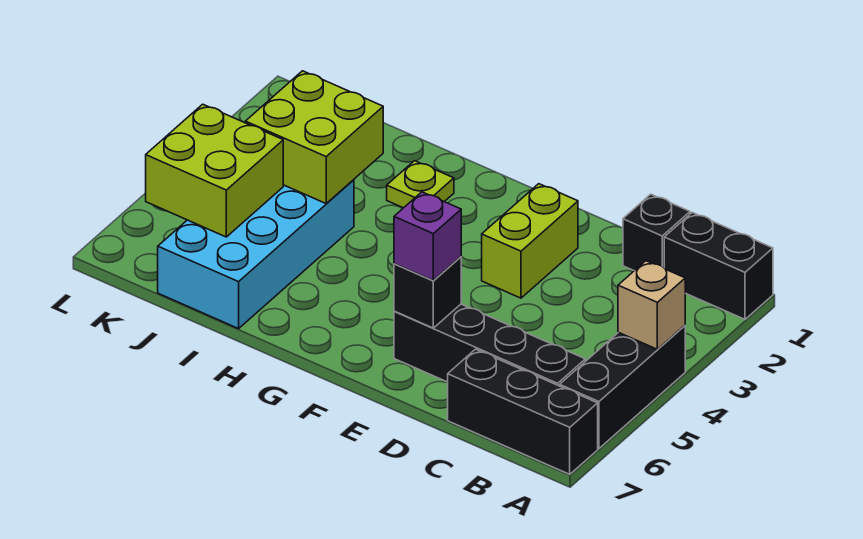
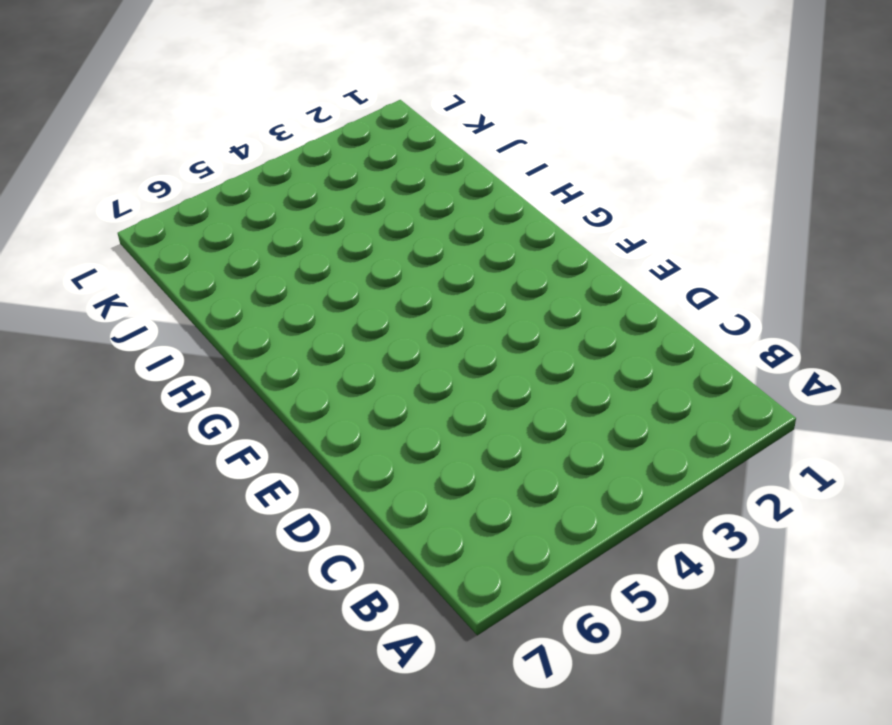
none -> black brick A1:B1 level 1
none -> black brick A4:A6 level 1
none -> black brick A7:C7 level 1

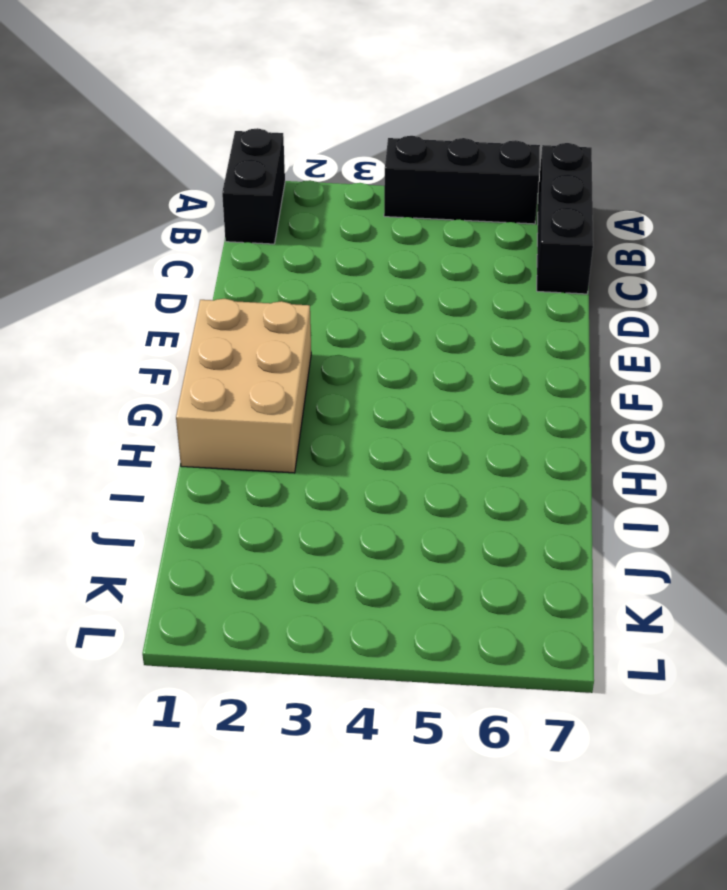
tan brick F1:H2 level 1 -> lime plate H2 level 1
none -> black brick B6:E6 level 1
none -> black brick C1 level 1
none -> lime brick E2:E3 level 1

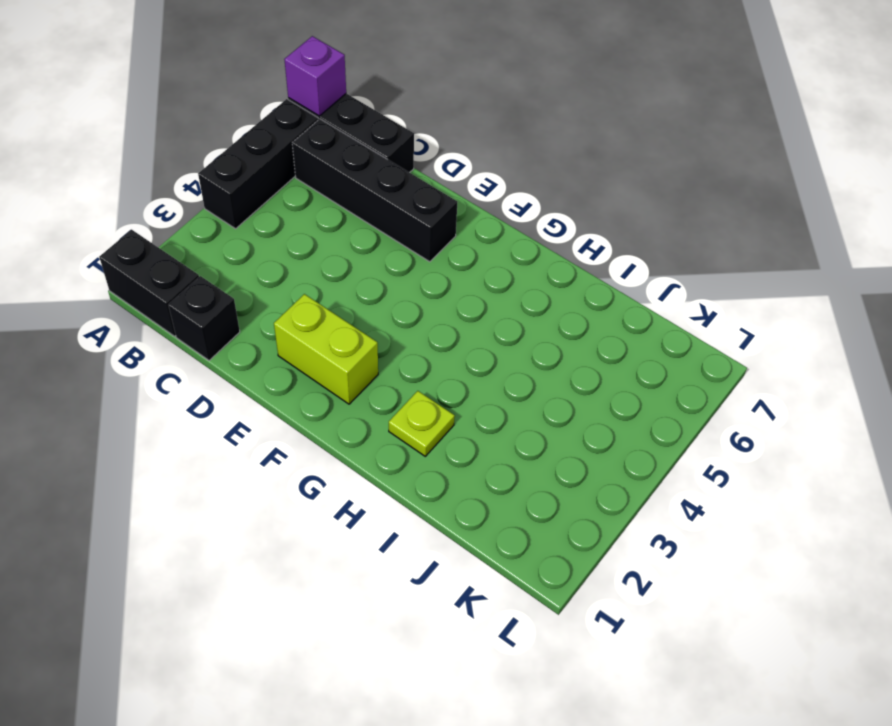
purple brick A7 level 2 -> purple brick E6 level 3
lime brick E2:F2 level 1 -> lime brick E2:E3 level 1
none -> cyan brick I4:J7 level 1
none -> tan brick A4 level 2
none -> black brick E6 level 2

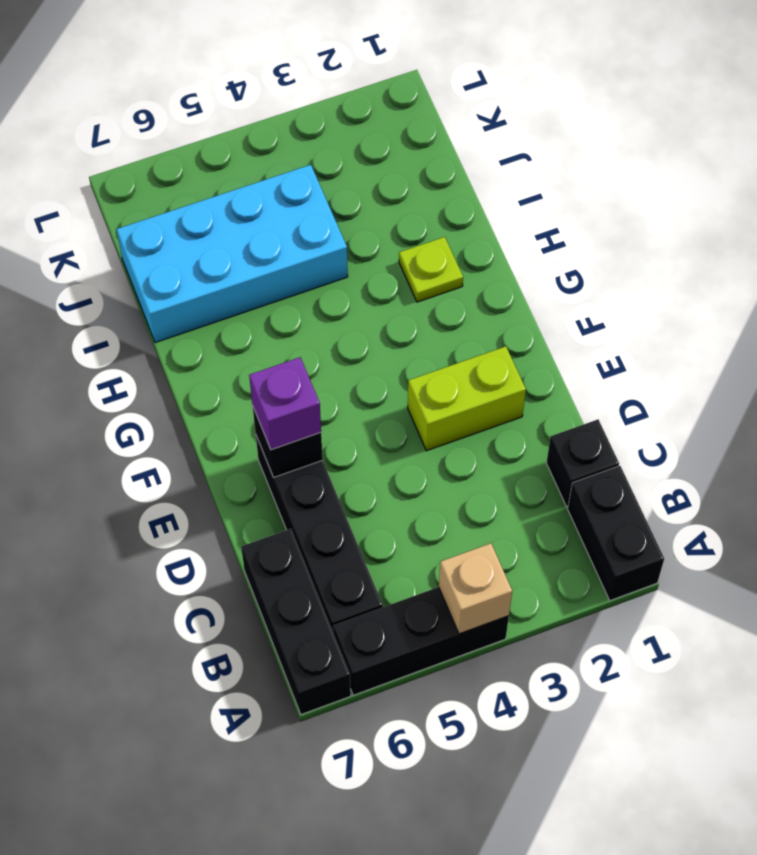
none -> lime brick I3:J4 level 2
none -> lime brick J5:K6 level 2

